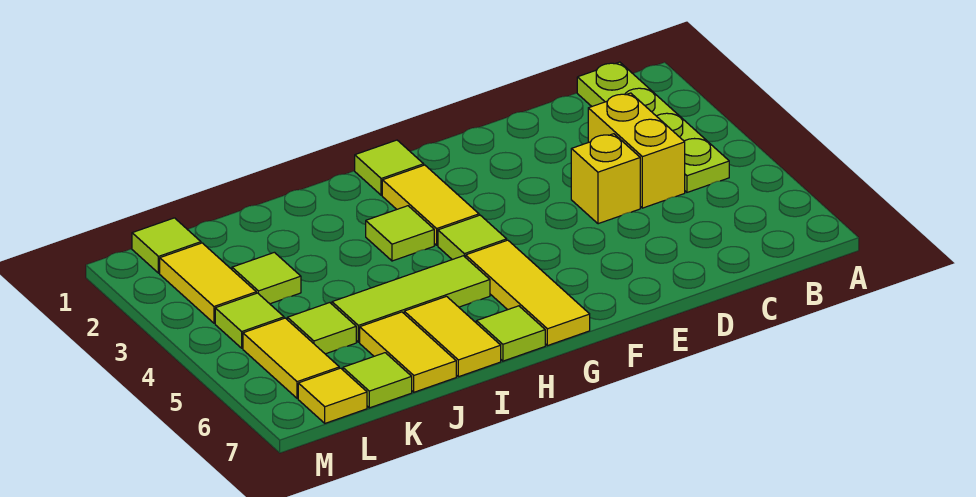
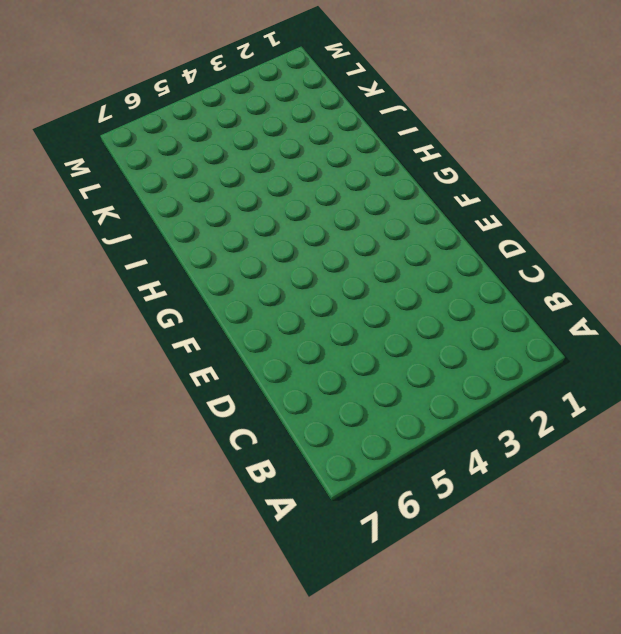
none -> lime plate B1:B4 level 1
none -> yellow brick C3:C4 level 1
none -> yellow brick D4 level 1

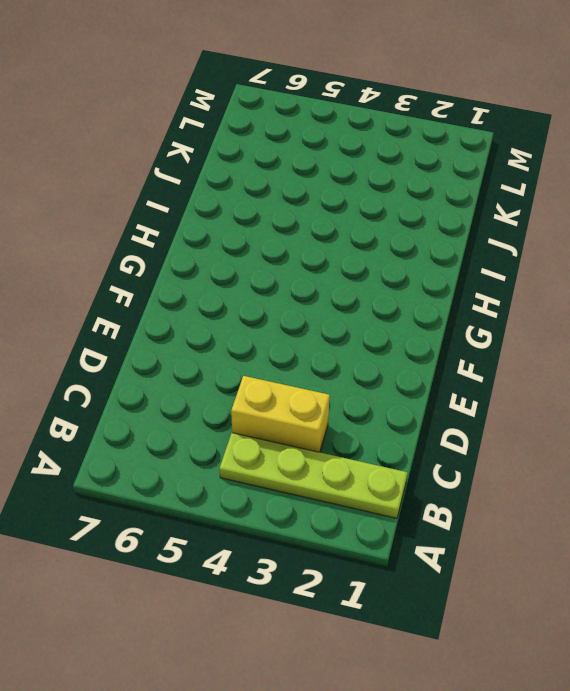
none -> yellow brick D4 level 1
none -> lime tile G1 level 1
none -> yellow tile G2:G3 level 1

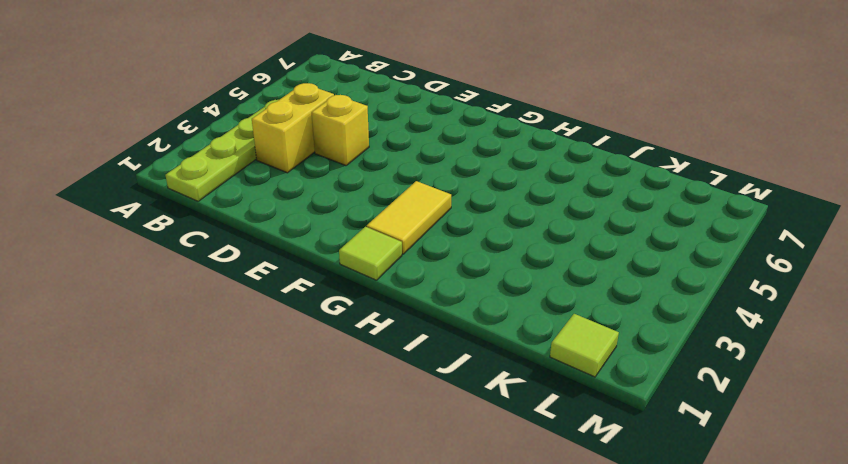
none -> lime tile G4 level 1
none -> yellow tile G5:G7 level 1
none -> lime tile H3 level 1

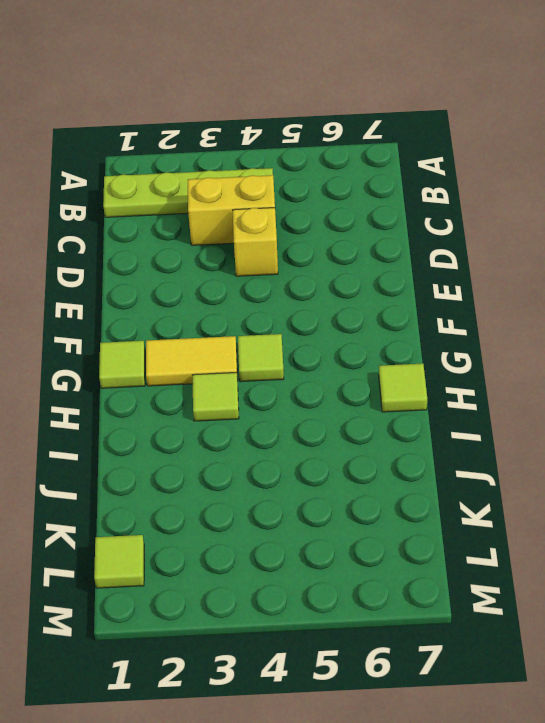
none -> yellow tile G5:G7 level 1
none -> lime tile H5:J5 level 1
none -> yellow tile I6:I7 level 1

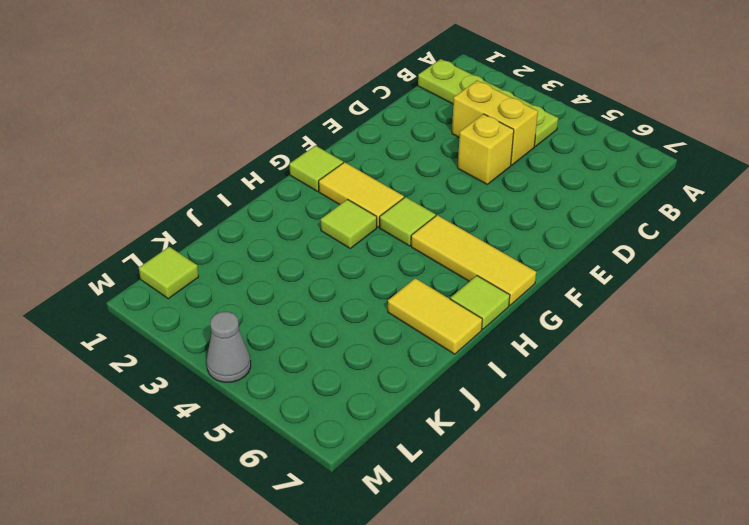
grey cone M4 level 1 -> none
none -> lime tile H5:J5 level 1
none -> yellow tile J6:J7 level 1
none -> lime tile K3 level 1

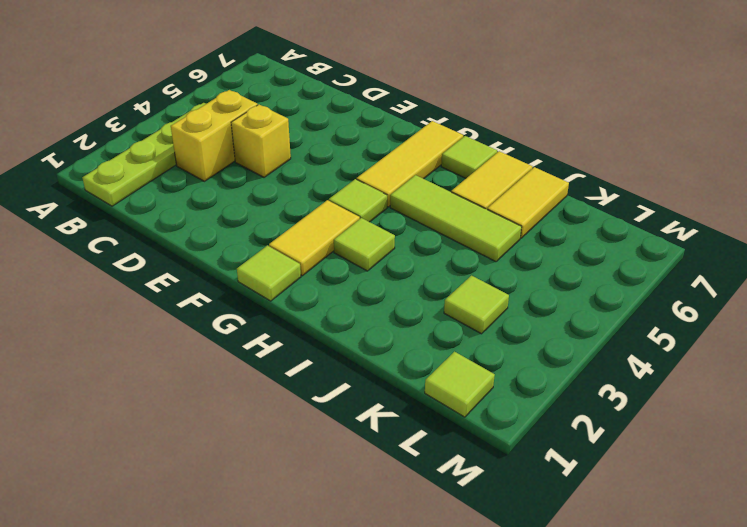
none -> lime tile K5 level 1
none -> lime tile K7 level 1
none -> yellow tile L2:L3 level 1

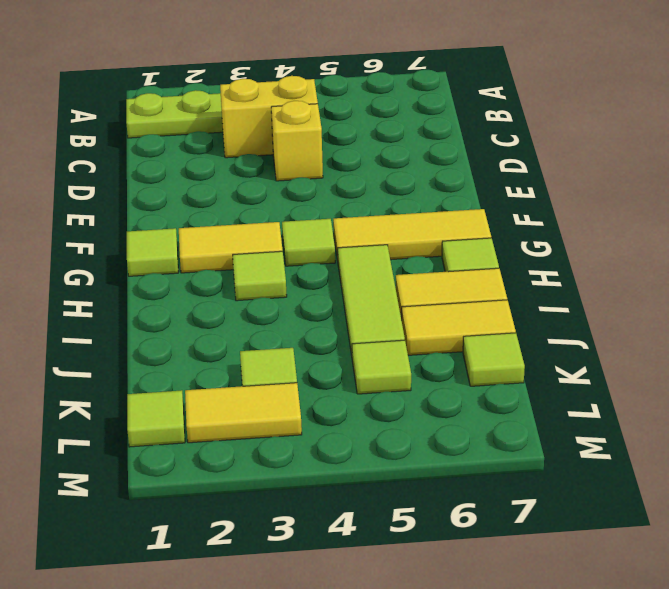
none -> lime tile L4 level 1
none -> yellow tile L5:L6 level 1
none -> yellow tile L7 level 1

